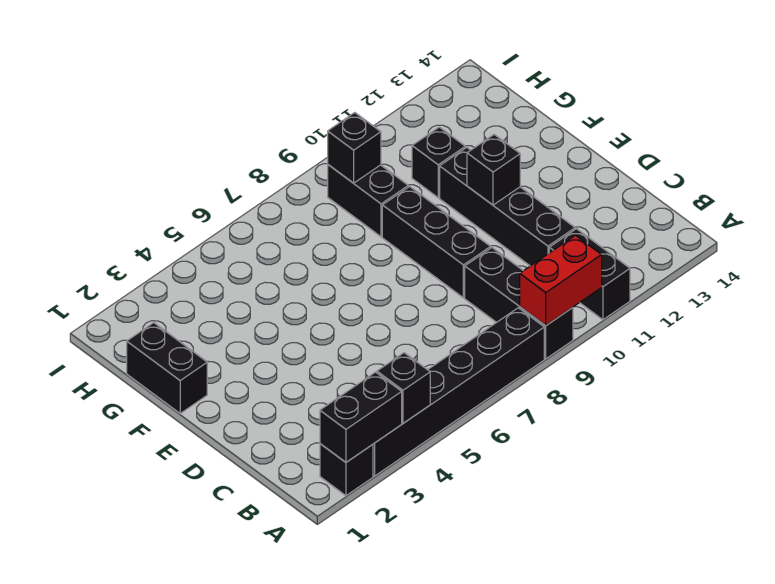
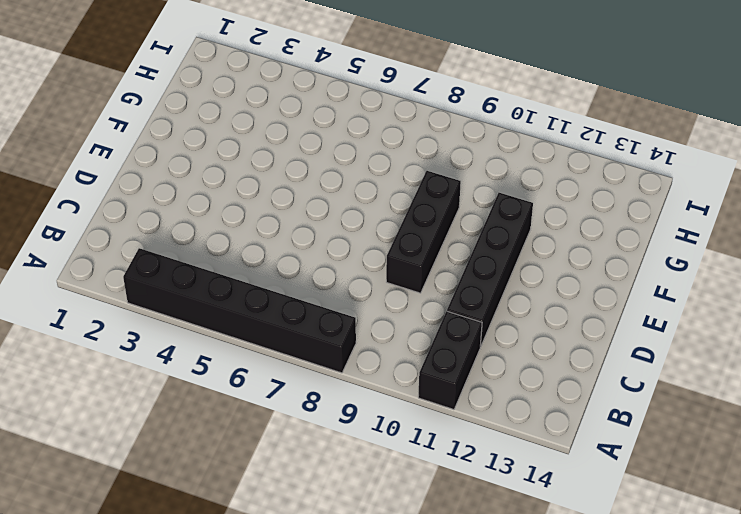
none -> black brick A2 level 1
none -> black brick A9:C9 level 1
none -> black brick F1:G1 level 1

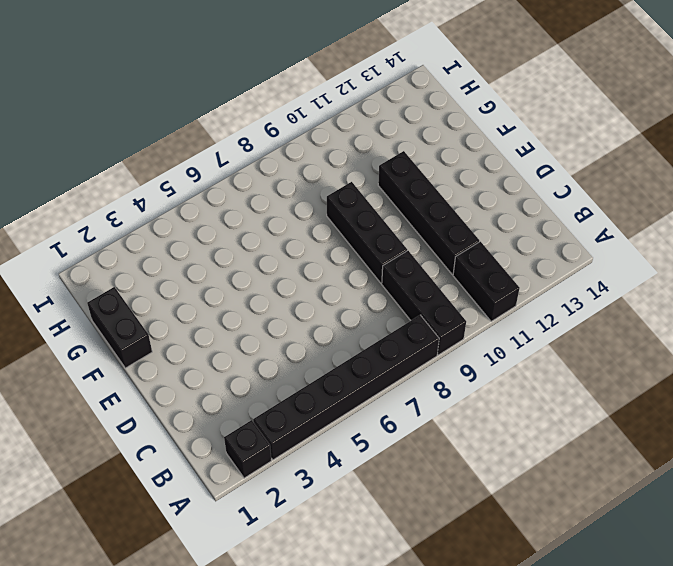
none -> black brick G9:H9 level 1
none -> black brick G11 level 1
none -> black brick A2:A3 level 2

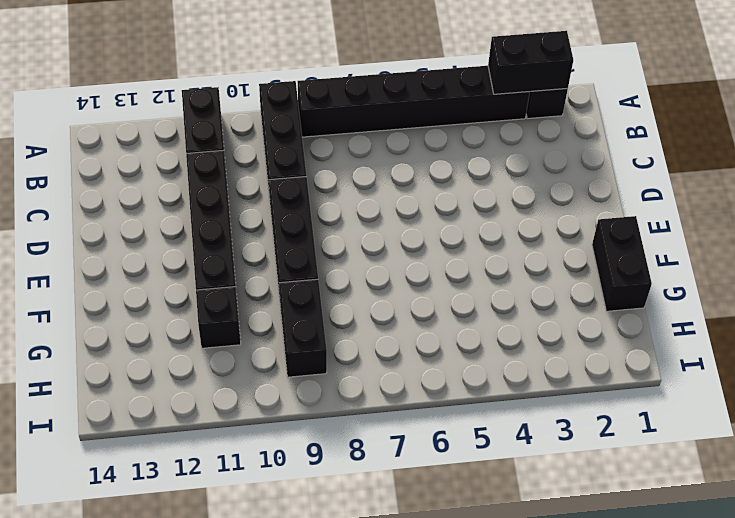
none -> black brick A4 level 2
none -> red brick A9:A10 level 2
none -> black brick E11 level 2

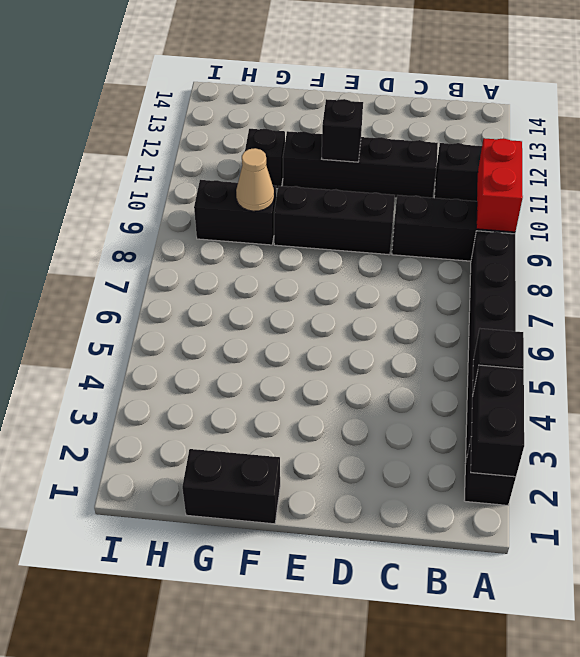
tan cone G9 level 2 -> none
none -> black brick H9 level 2

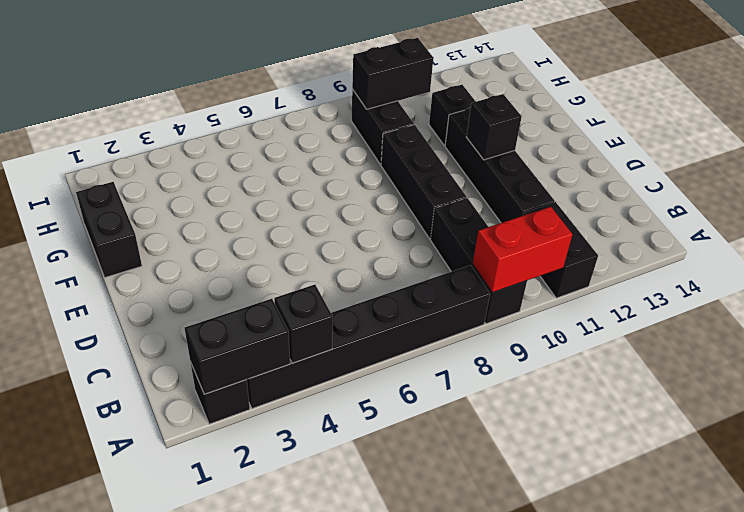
black brick H9:H10 level 2 -> black brick H9 level 2

